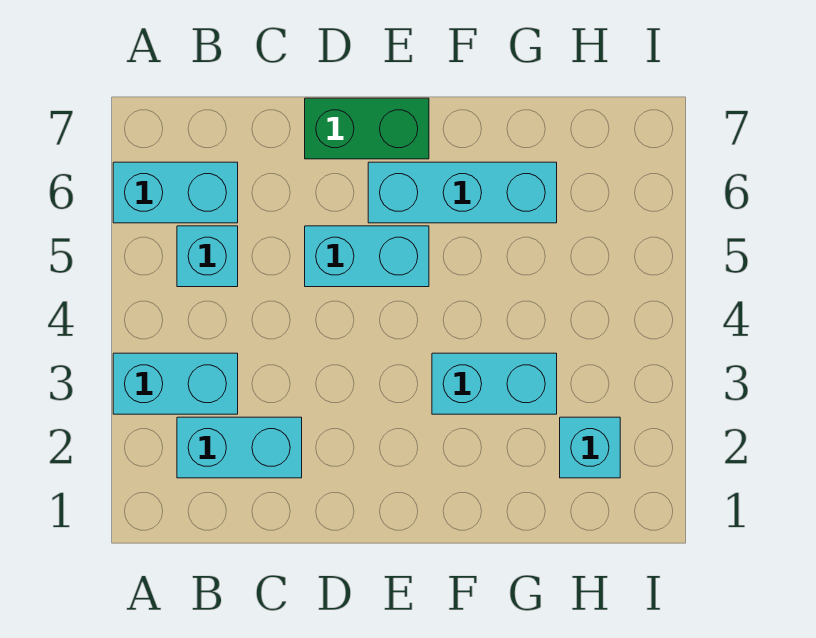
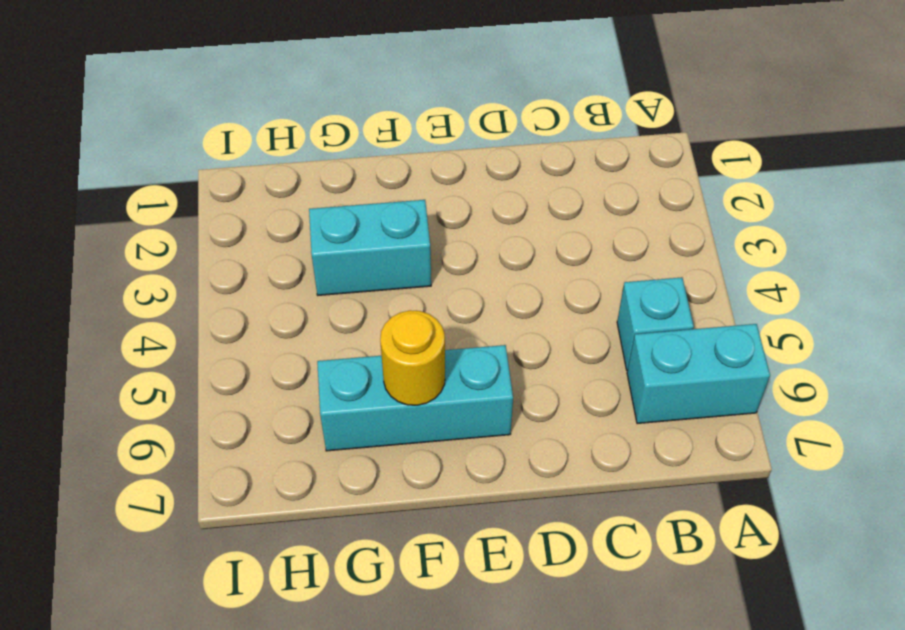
yellow round brick F6 level 2 -> none
none -> cyan brick A3:B3 level 1
none -> cyan brick B2:C2 level 1

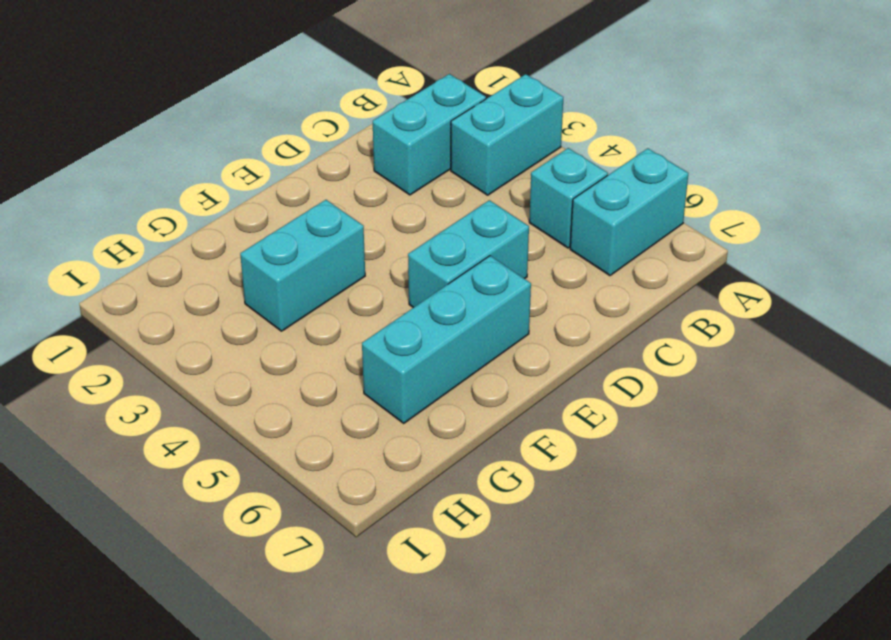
none -> green brick D7:E7 level 1
none -> cyan brick H2 level 1

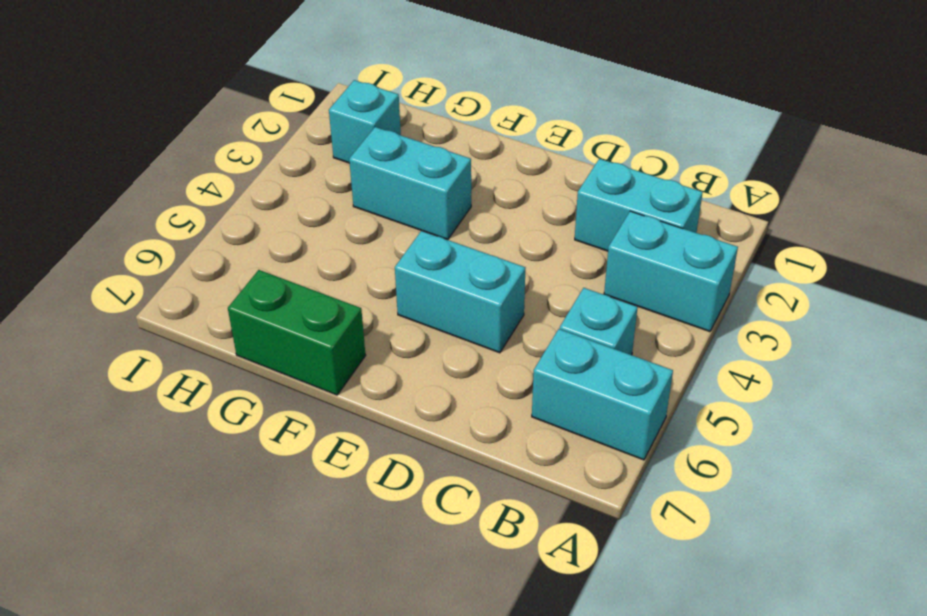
green brick F7:G7 level 1 -> green brick D7:E7 level 1
none -> cyan brick E6:G6 level 1

